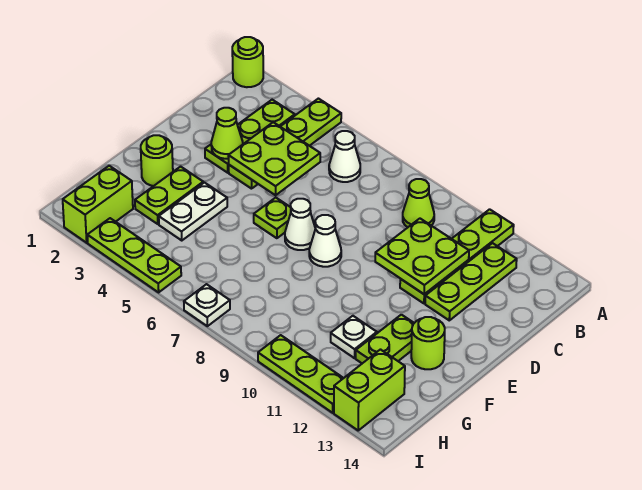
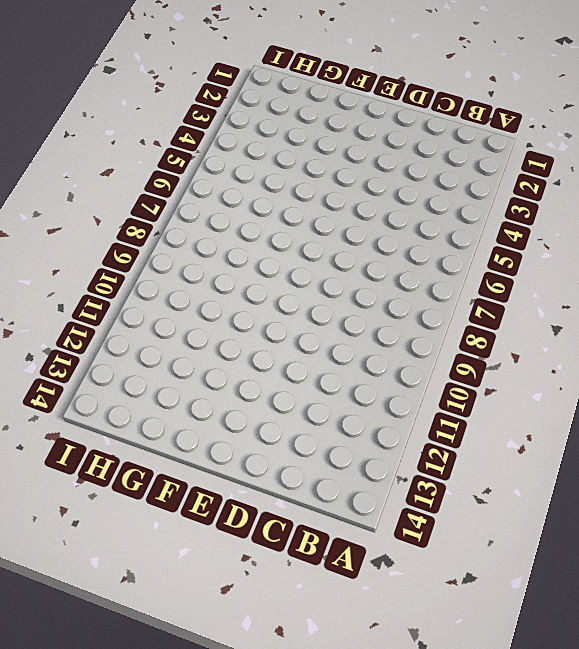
none -> lime round brick A1 level 1
none -> lime plate A4:D4 level 1
none -> lime plate A11:D11 level 1

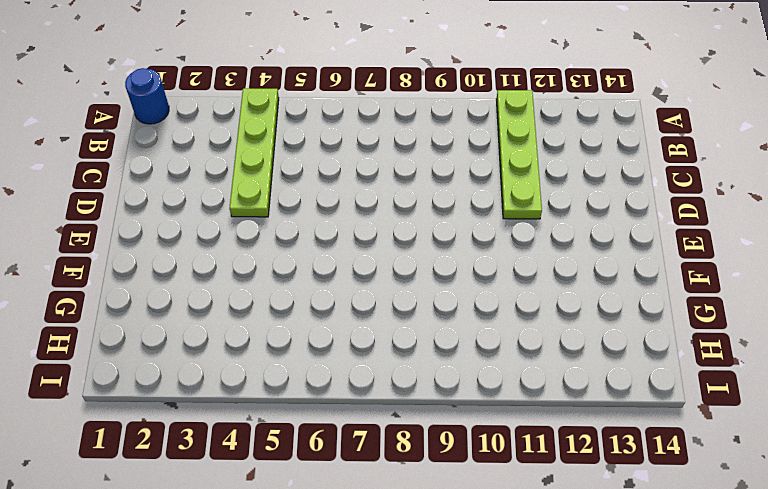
blue round brick A1 level 1 -> lime round brick A1 level 1
none -> lime plate B3:D3 level 1
none -> white cone B6 level 1
none -> lime cone B9 level 1

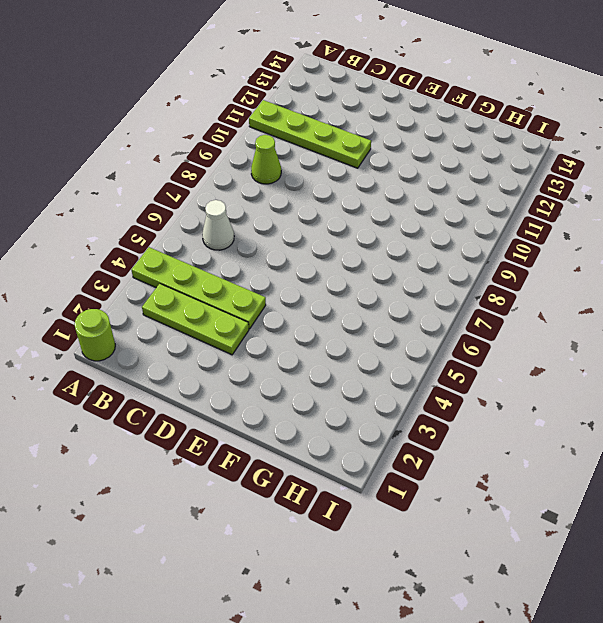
none -> lime plate B12:D12 level 1
none -> lime plate E6 level 1
none -> white cone E7 level 1

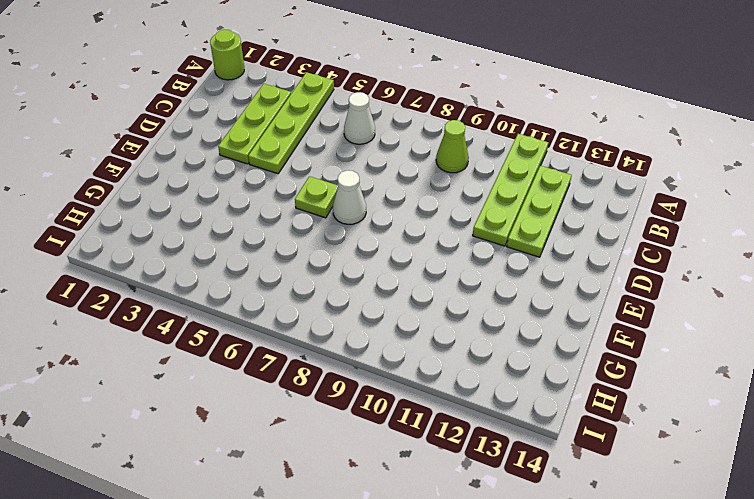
none -> white cone E8 level 1
none -> lime round brick F2 level 1
none -> lime plate F3:G3 level 1

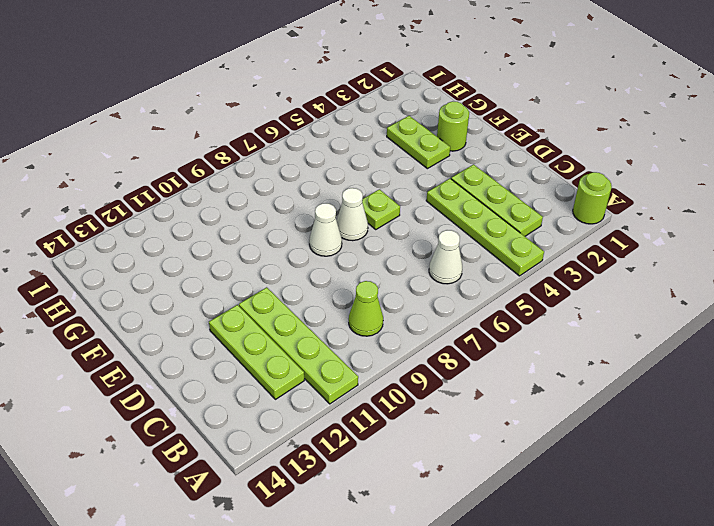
none -> white plate F4:G4 level 1
none -> lime plate F12:G12 level 1
none -> lime round brick F13 level 1

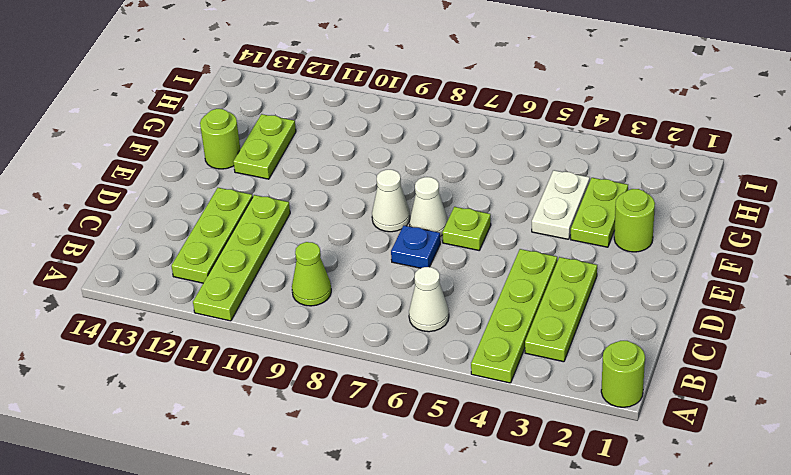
blue plate D7 level 1 -> none
none -> white plate G11 level 1
none -> lime brick H2:I2 level 1
none -> lime brick H13:I13 level 1

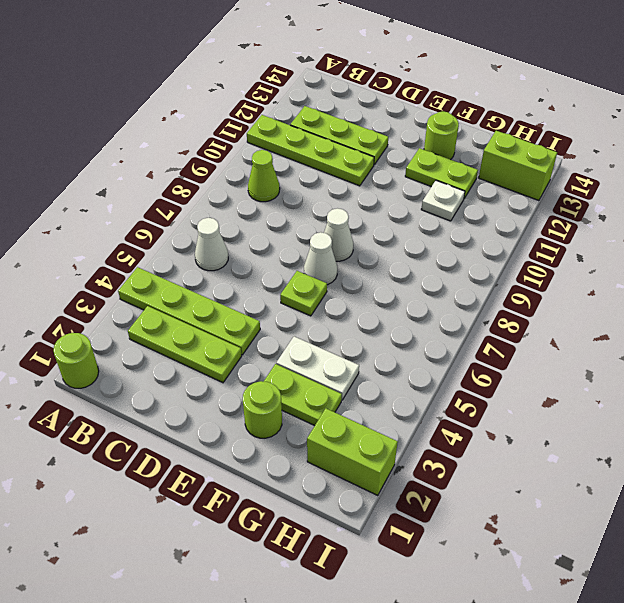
none -> lime plate I3:I5 level 1
none -> white plate I7 level 1
none -> lime plate I10:I12 level 1

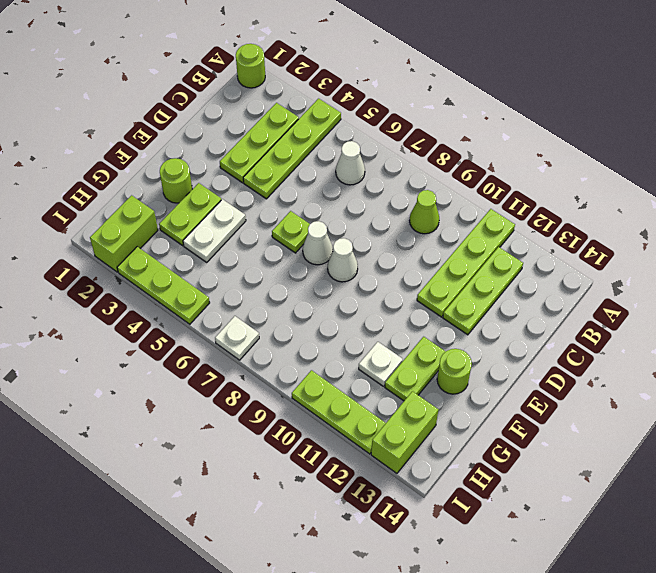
none -> lime plate C4:D5 level 2
none -> lime plate C10:D11 level 2
none -> lime cone D3 level 2

